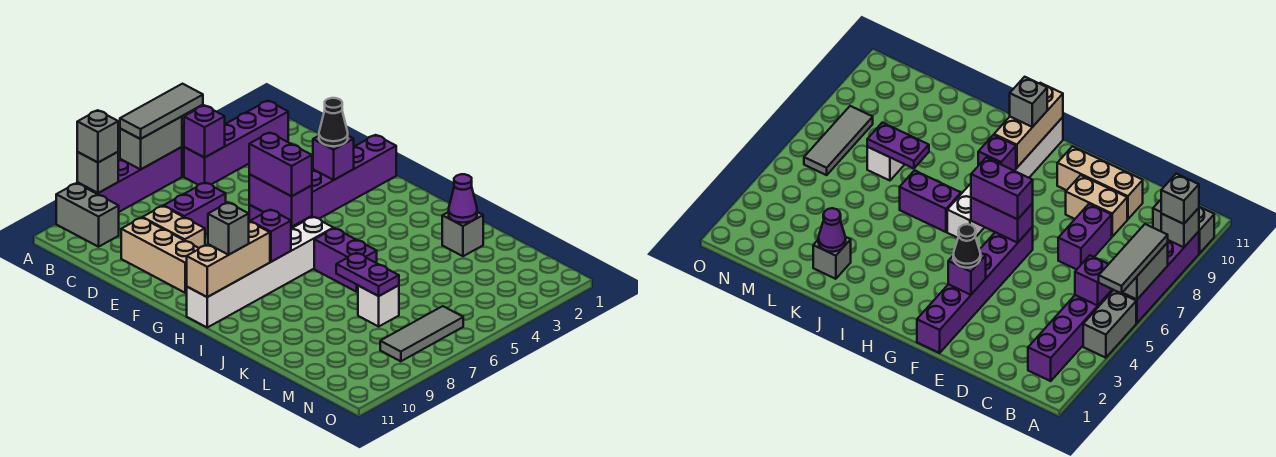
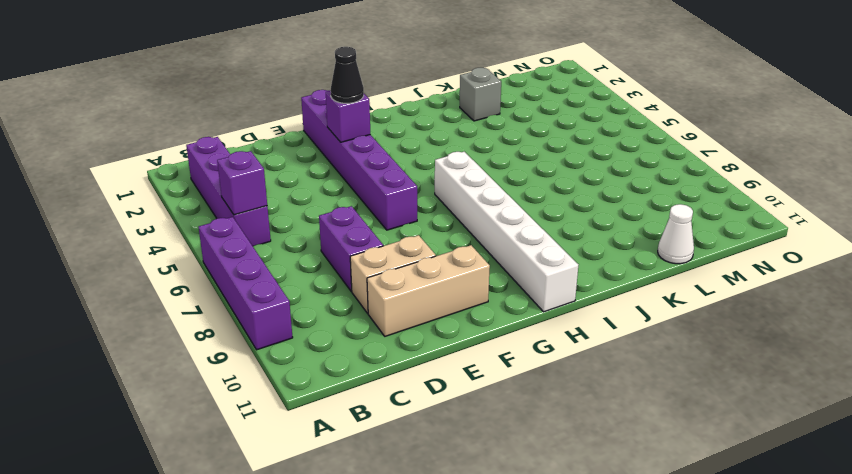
white cone L11 level 1 -> none
none -> grey brick A4:A5 level 1
none -> grey brick A10:B10 level 1
none -> purple brick I6:J6 level 1

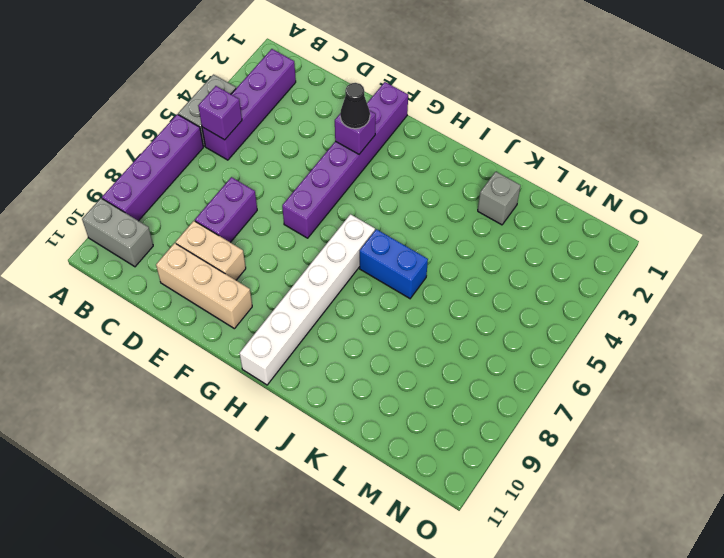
blue brick I6:J6 level 1 -> purple brick I6:J6 level 1
none -> white brick L7 level 1
none -> grey tile N6:N8 level 1
none -> grey brick A6:A7 level 2

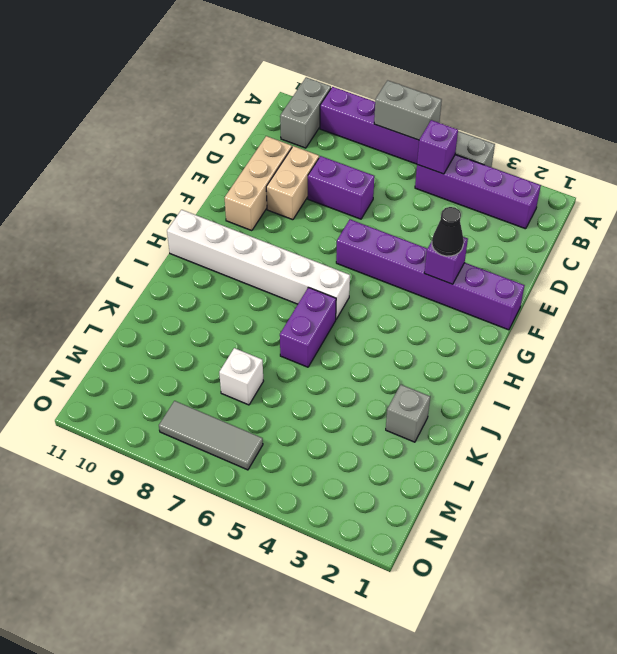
none -> grey brick A9 level 2
none -> purple brick F6:G6 level 2
none -> purple brick H8 level 2

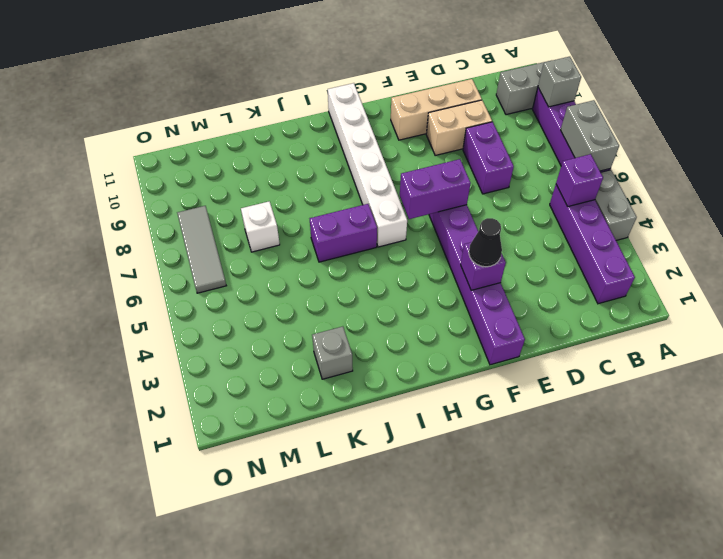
none -> purple brick H8 level 2
none -> tan brick H9:H11 level 2
none -> purple cone K2 level 2

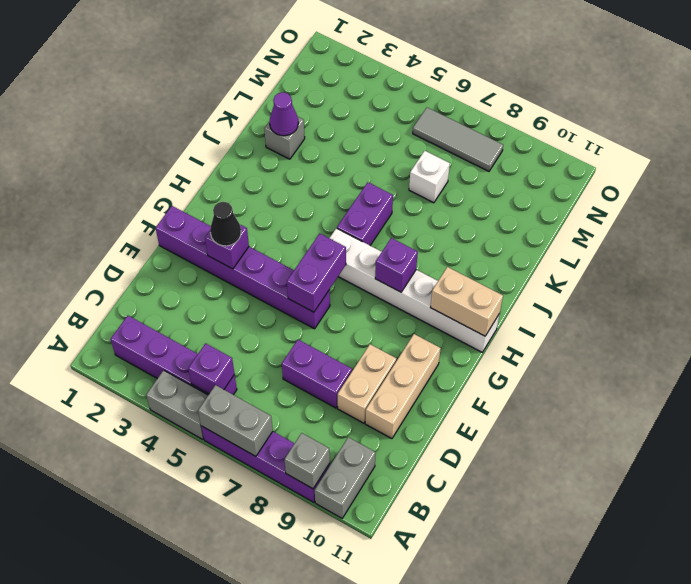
tan brick H10:H11 level 2 -> tan brick H9:H11 level 2
none -> purple plate K7:L7 level 2
none -> grey tile A5:A7 level 3
none -> grey brick A9 level 3

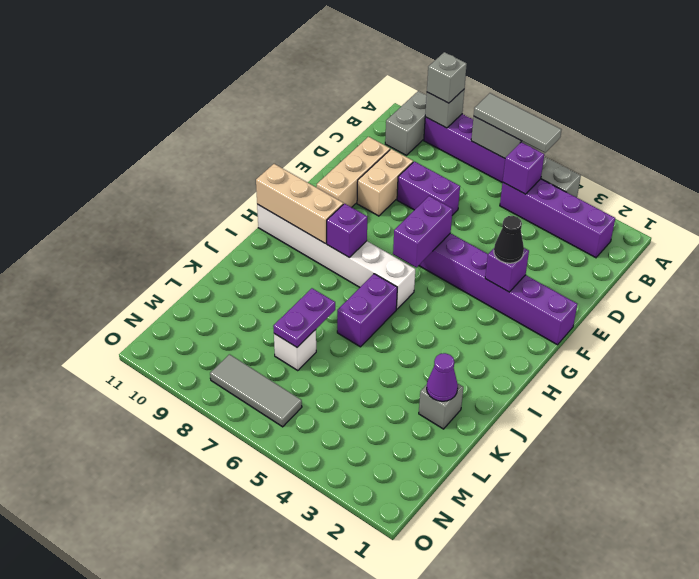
none -> purple brick F6:G6 level 3
none -> grey brick H10 level 3

